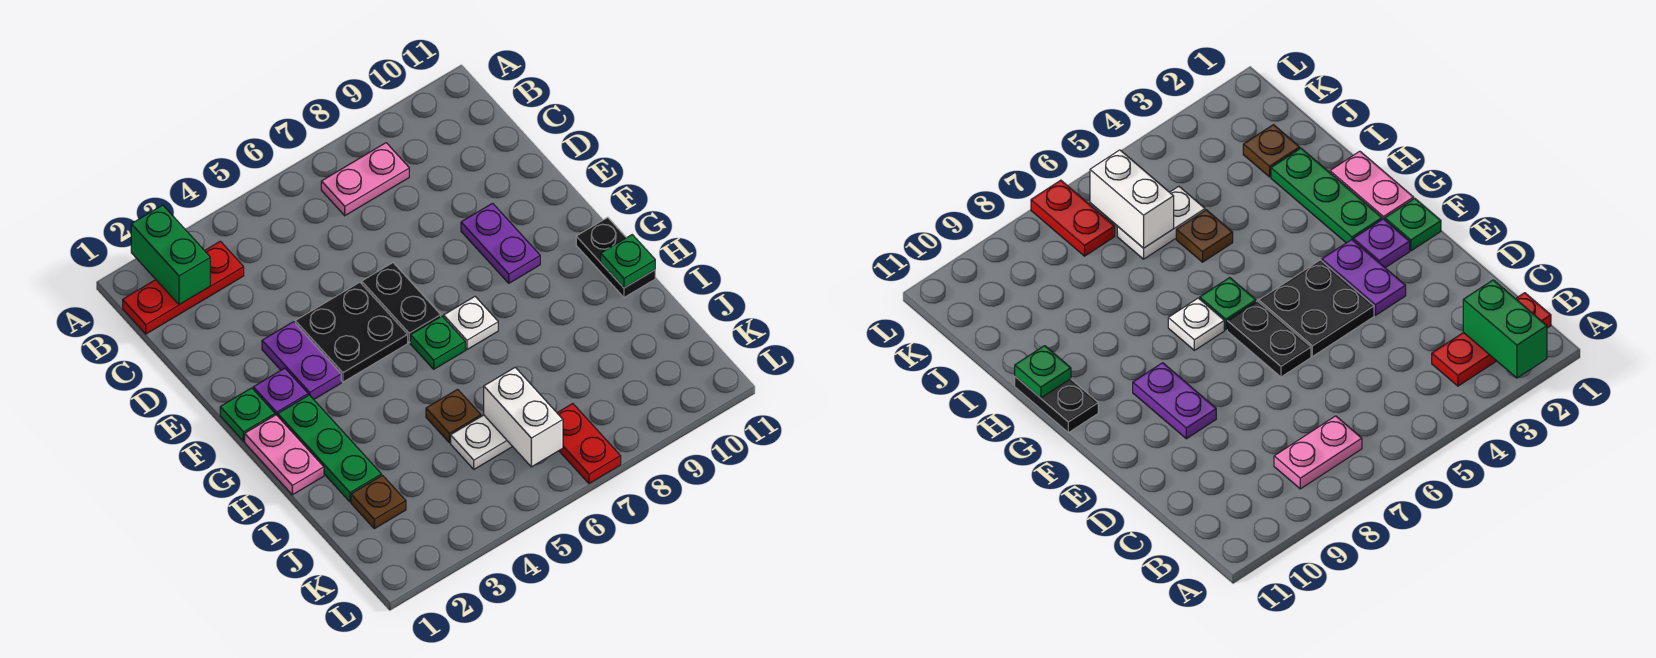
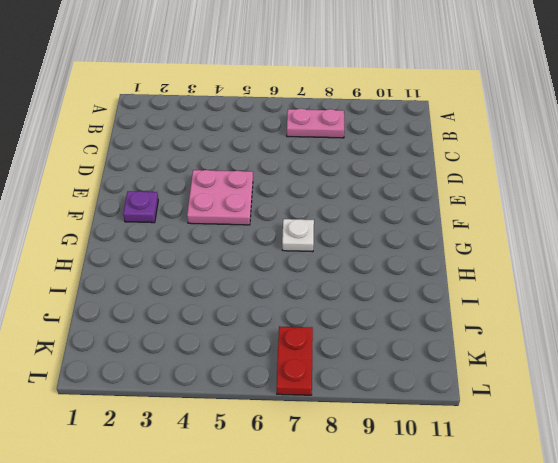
pink plate E4:F5 level 1 -> black plate E4:F5 level 1
none -> red plate B1:B3 level 1
none -> purple plate E3:F3 level 1
none -> black plate E6:F6 level 1

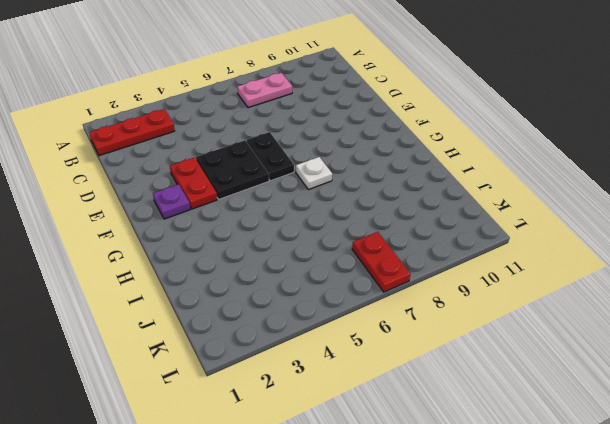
red plate E3:F3 level 1 -> purple plate E3:F3 level 1
none -> purple plate E9:F9 level 1
none -> green plate F1 level 1
none -> pink plate G1:H1 level 1

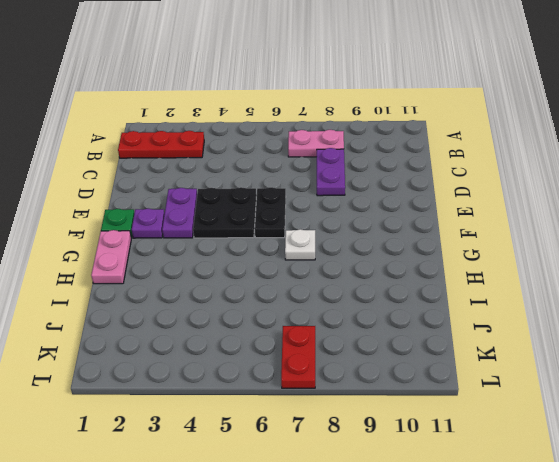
purple plate C8:D8 level 1 -> purple plate E9:F9 level 1
none -> green plate G2:I2 level 1
none -> green plate G6 level 1
none -> black plate G11:H11 level 1

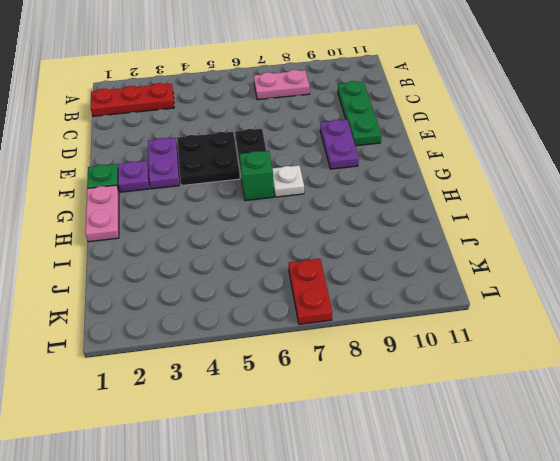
green plate C10:E10 level 1 -> green plate G2:I2 level 1
green brick G6 level 1 -> green plate G6 level 1
none -> black plate G11:H11 level 1
none -> brown plate I5 level 1
none -> brown plate J2 level 1

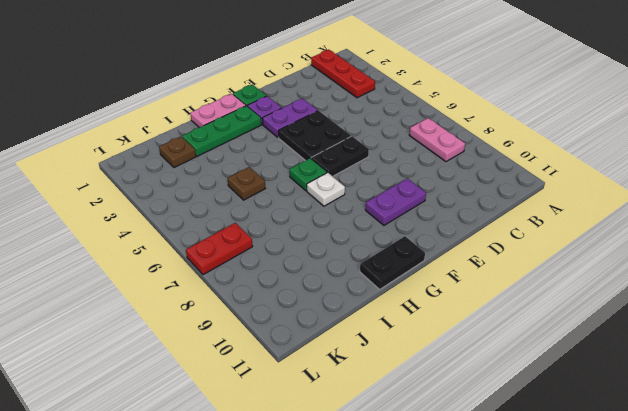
none -> white plate J5:J6 level 1
none -> green brick A2:B2 level 2
none -> green plate H11 level 2

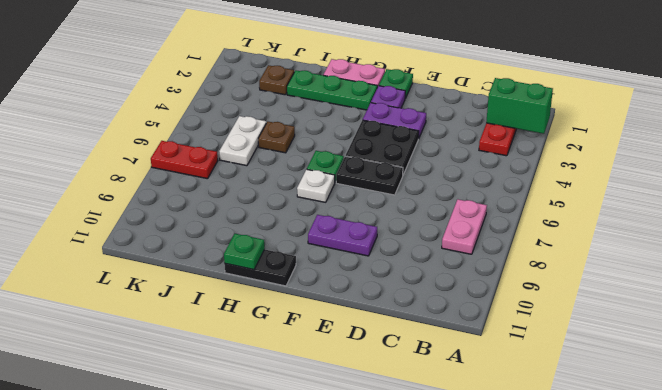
none -> white brick J6:K6 level 2

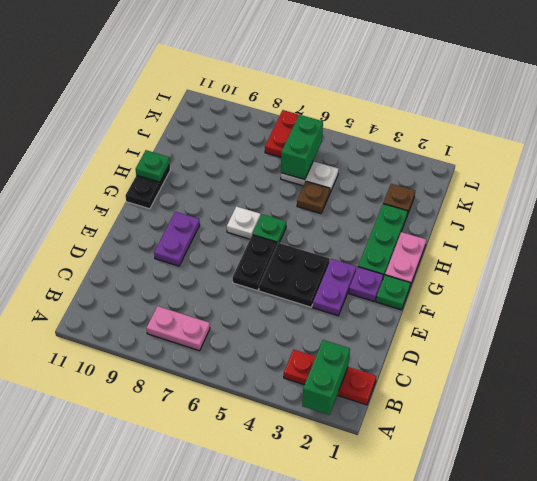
green brick J6:K6 level 2 -> white brick J6:K6 level 2

